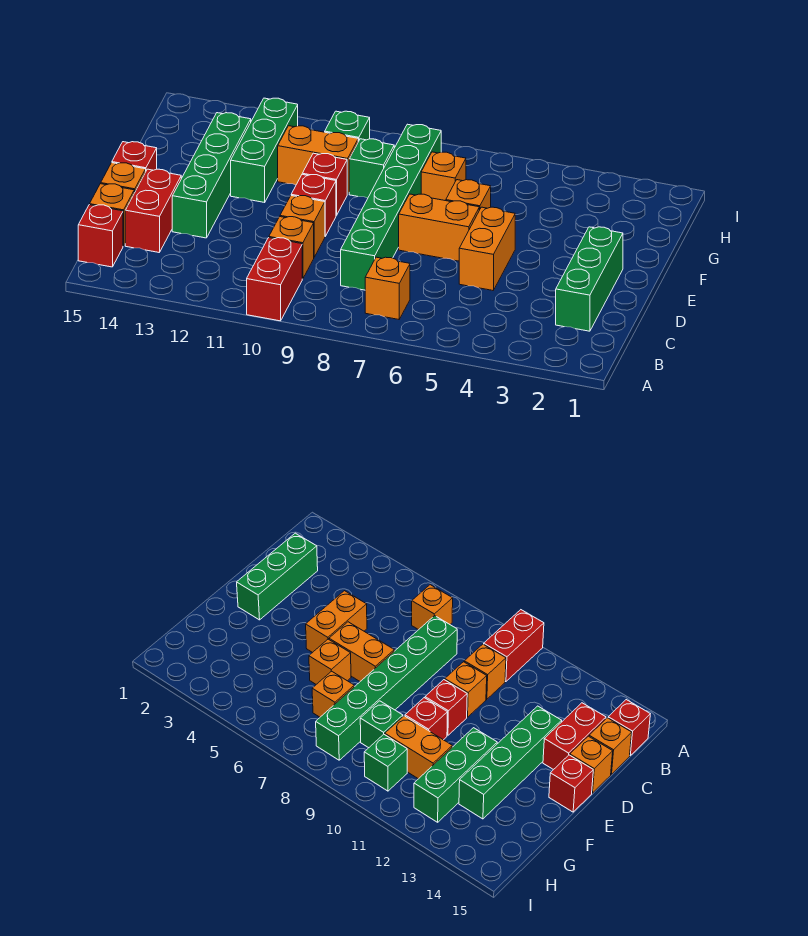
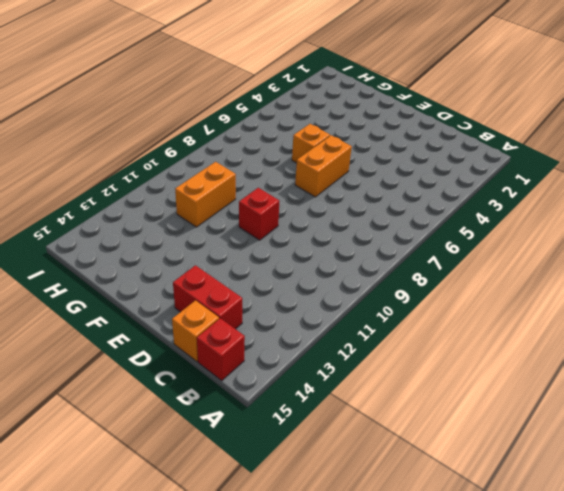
none -> red brick A10:B10 level 1
none -> orange brick B7 level 1
none -> green brick C2:E2 level 1

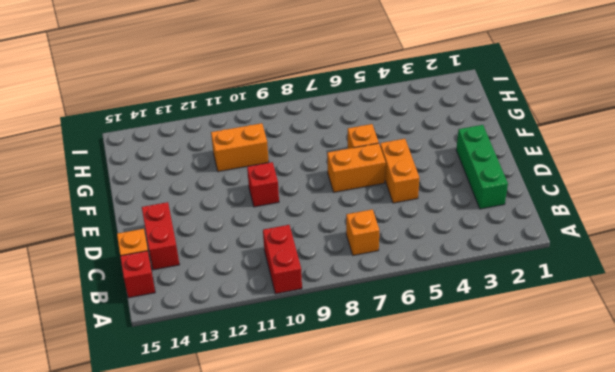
none -> green brick C8:H8 level 1
none -> orange brick C10 level 1
none -> orange brick D10 level 1

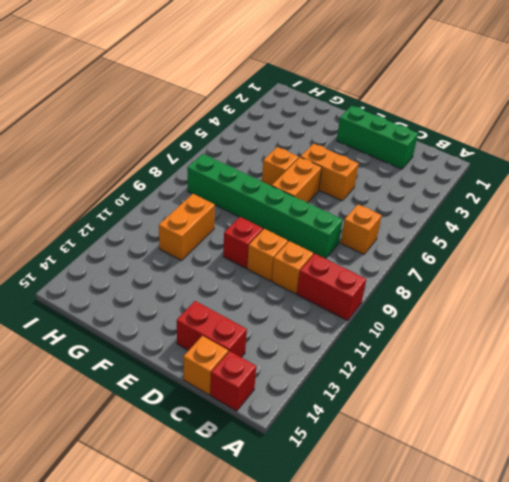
none -> green brick D13:G13 level 1
none -> orange brick D15 level 1
none -> red brick E15 level 1

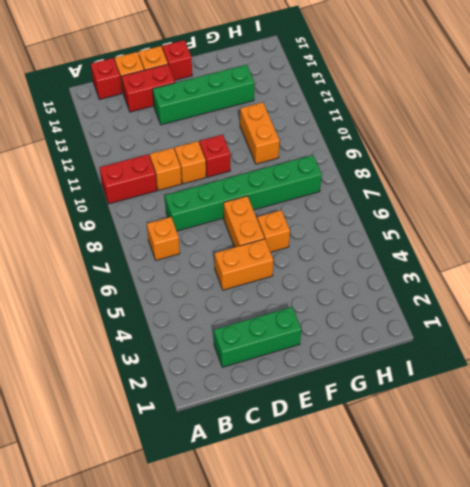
none -> red brick F10 level 1
none -> green brick F12:H12 level 1
none -> orange brick G7 level 1

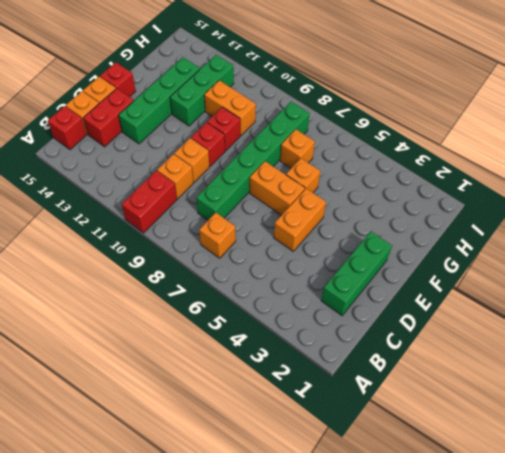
none -> green brick G9 level 1
none -> green brick H10 level 1

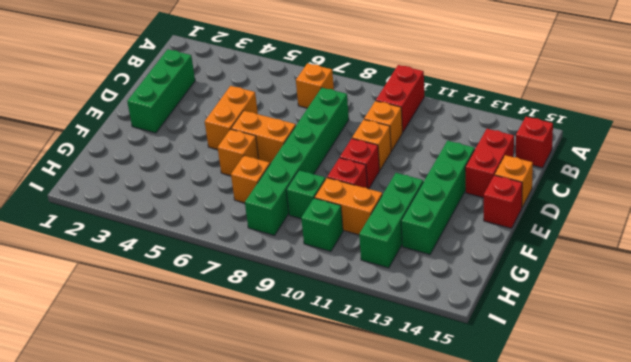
none -> orange brick C15 level 1

